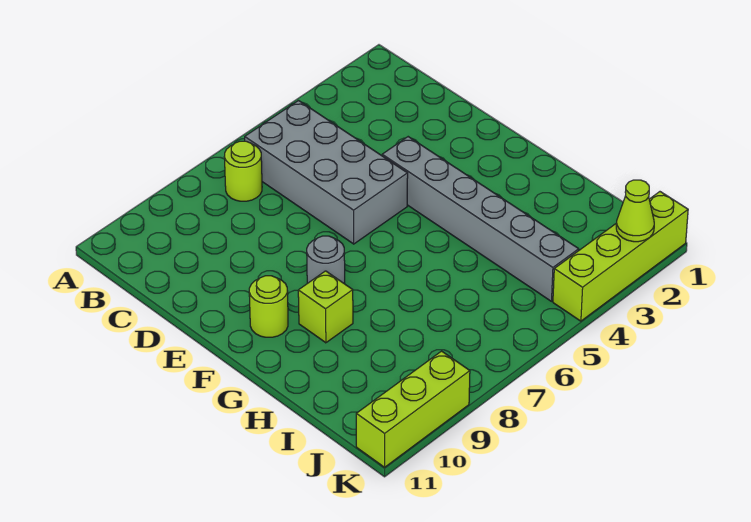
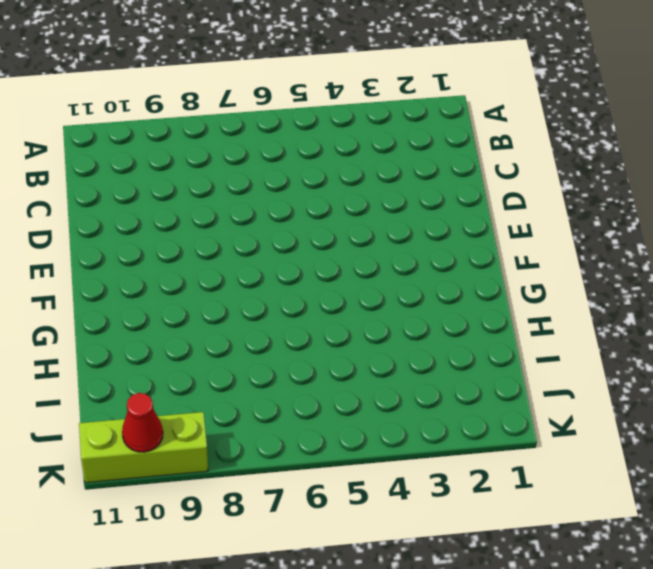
red cone K10 level 2 -> none
none -> grey brick B5:E6 level 1
none -> lime round brick B7 level 1

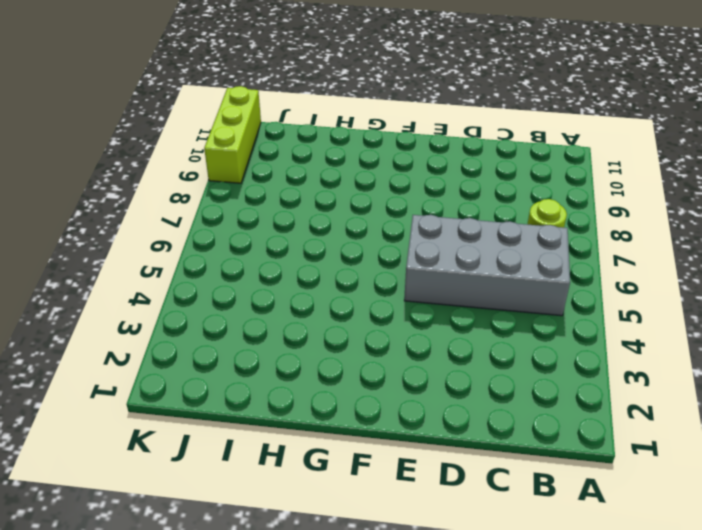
none -> grey brick E4:J4 level 1
none -> grey round brick F8 level 1

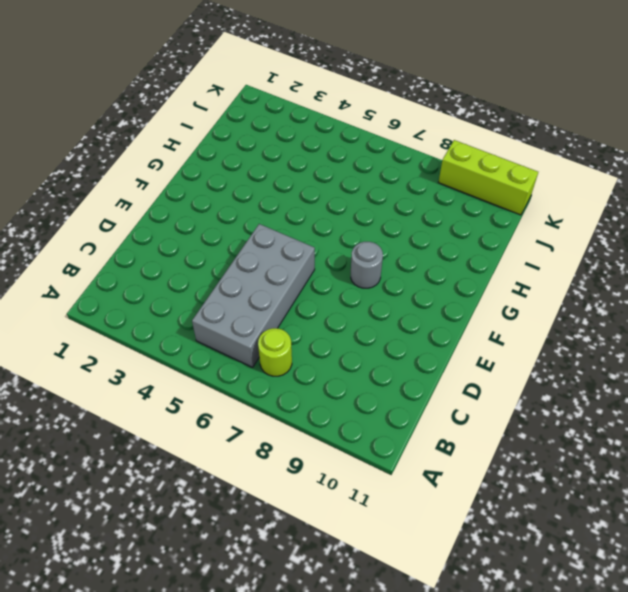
none -> grey brick E4:J4 level 1
none -> lime round brick F10 level 1

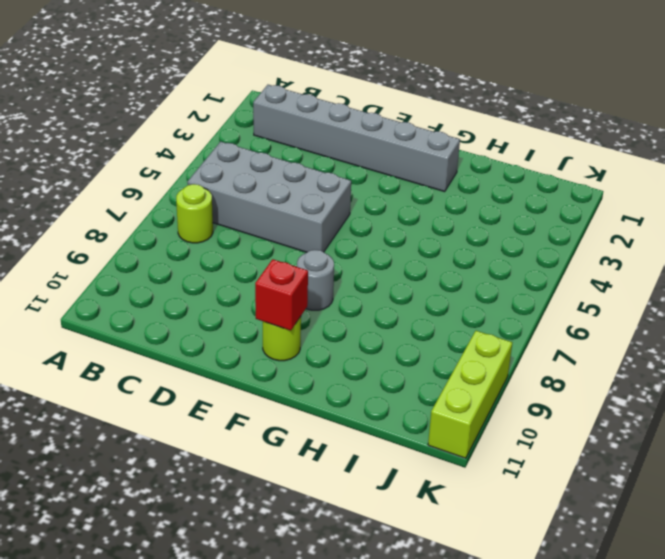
grey brick B2:G2 level 1 -> grey brick E4:J4 level 1
red brick F10 level 2 -> none
none -> lime brick G9 level 1
none -> lime brick K1:K4 level 1

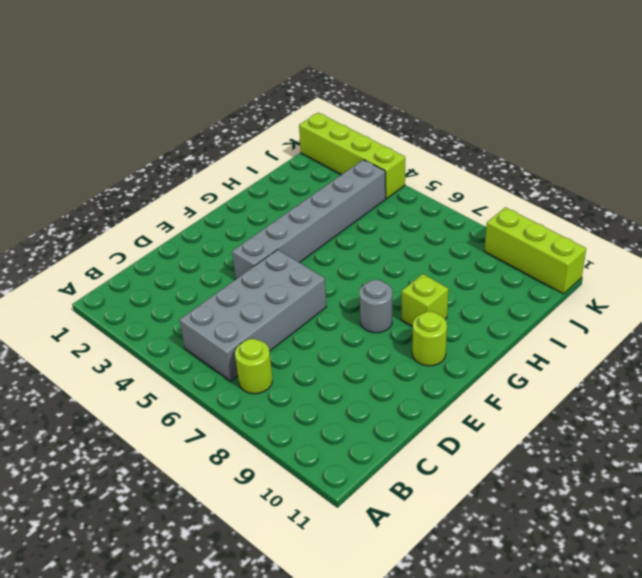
none -> lime cone K2 level 2

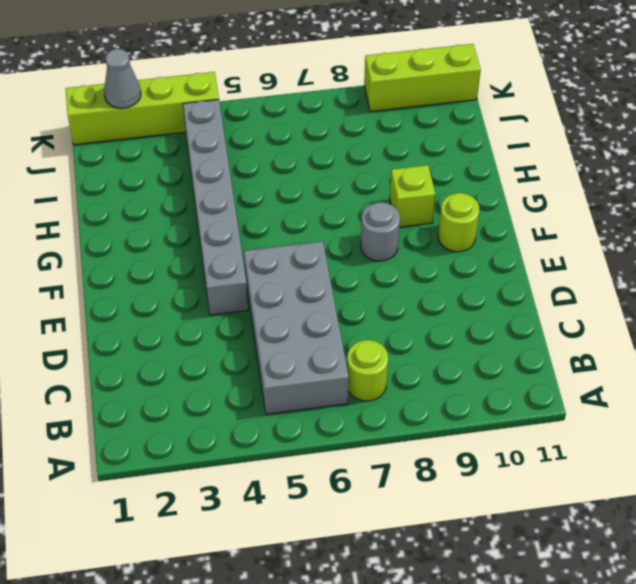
grey cone K2 level 2 -> lime cone K2 level 2

